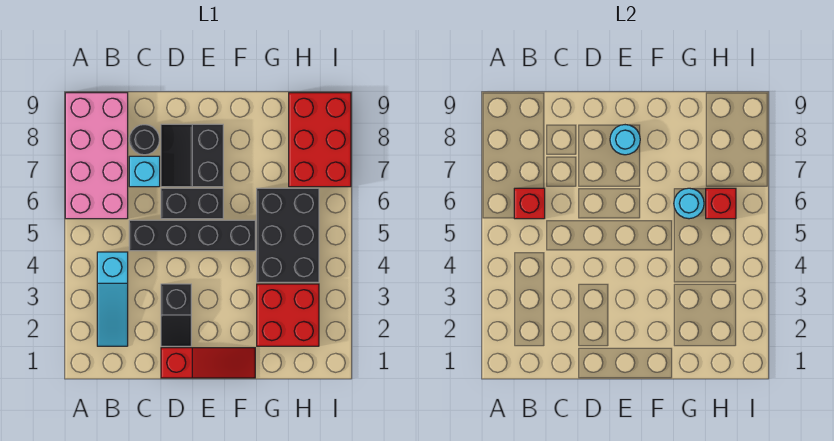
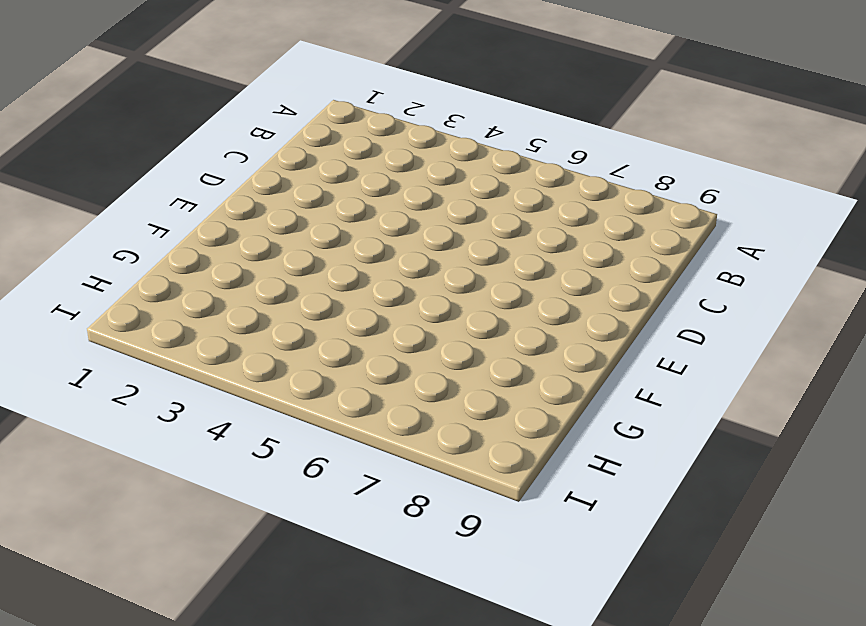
none -> pink brick A6:B9 level 1
none -> cyan slope B2:B4 level 1 top 4
none -> black brick C5:F5 level 1

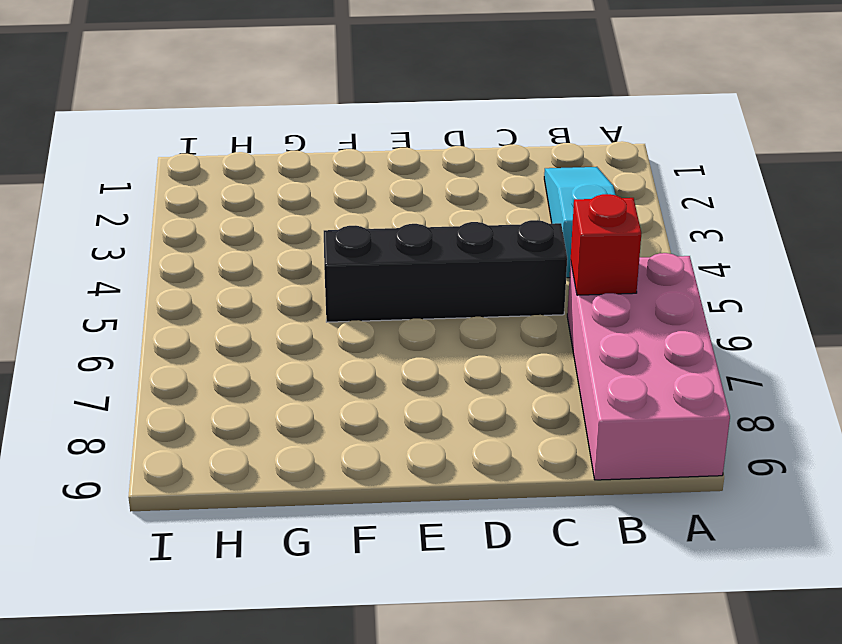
none -> cyan brick C7 level 1
none -> black round brick C8 level 1
none -> red slope D1:F1 level 1 top D

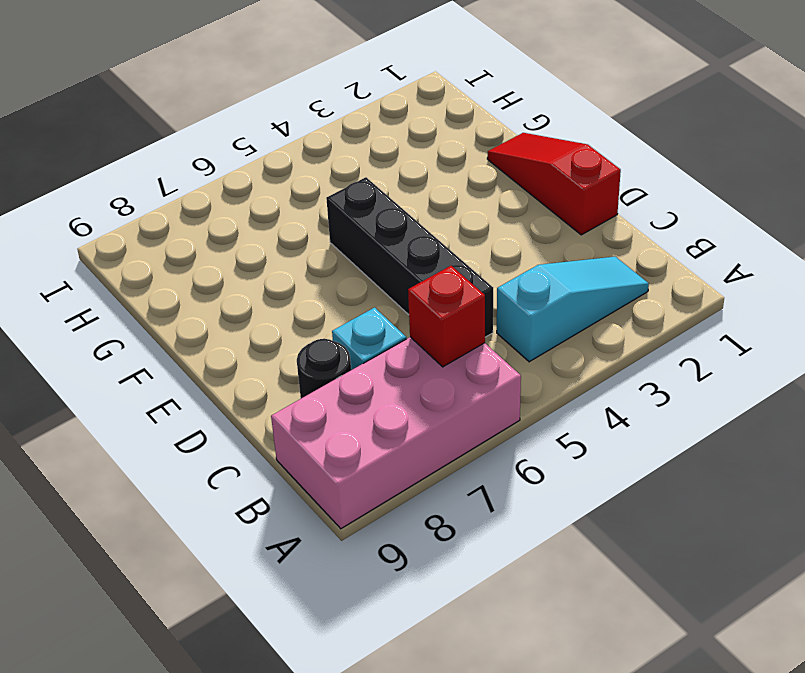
none -> black slope D2:D3 level 1 top 3
none -> black brick D6:E6 level 1
none -> black slope D7:E8 level 1 top E

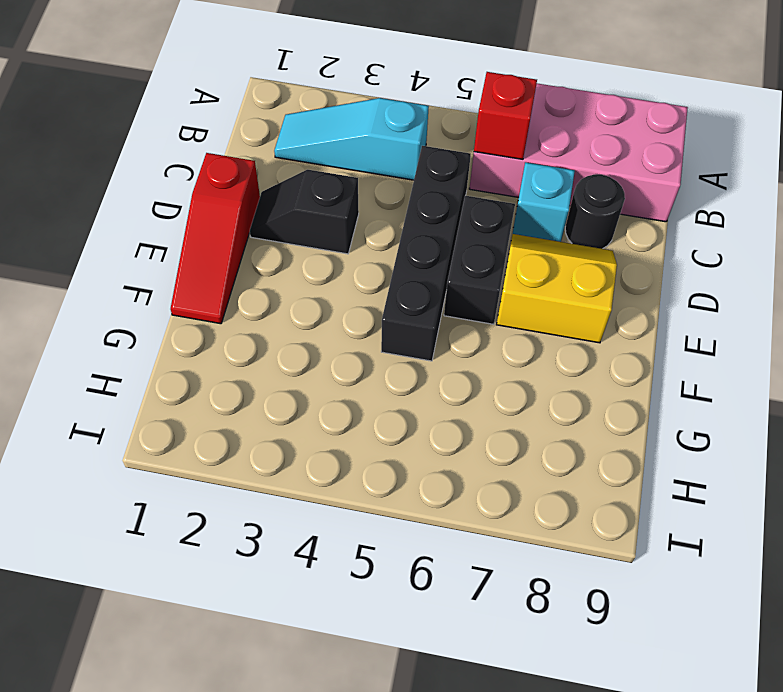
yellow slope D7:E8 level 1 top E -> black slope D7:E8 level 1 top E
none -> red brick G2:H3 level 1
none -> black brick G4:H6 level 1
none -> red brick H7:I9 level 1

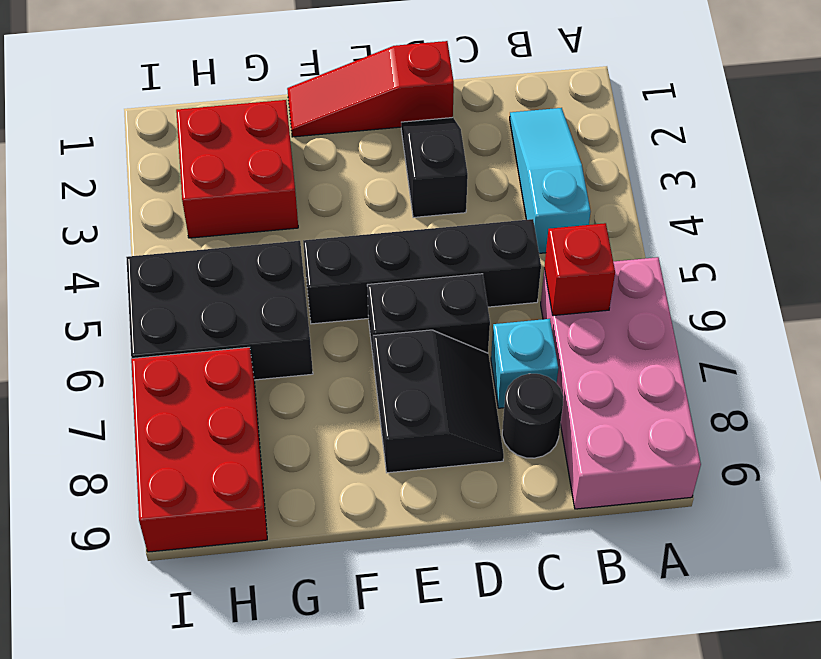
black brick G5:I6 level 1 -> black brick G4:H6 level 1
none -> cyan round brick E8 level 2
none -> cyan round brick G6 level 2
none -> red brick H6 level 2

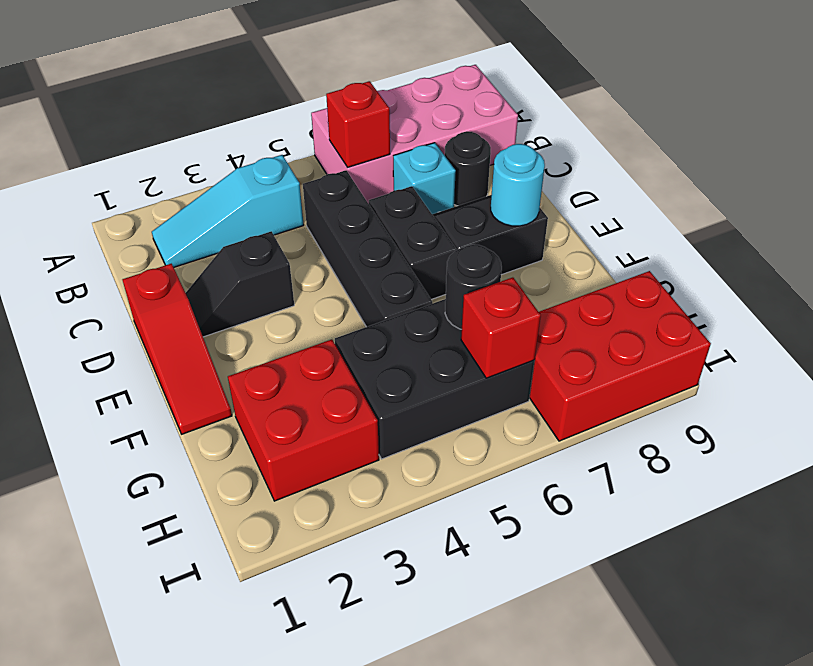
black round brick G6 level 2 -> cyan round brick G6 level 2

